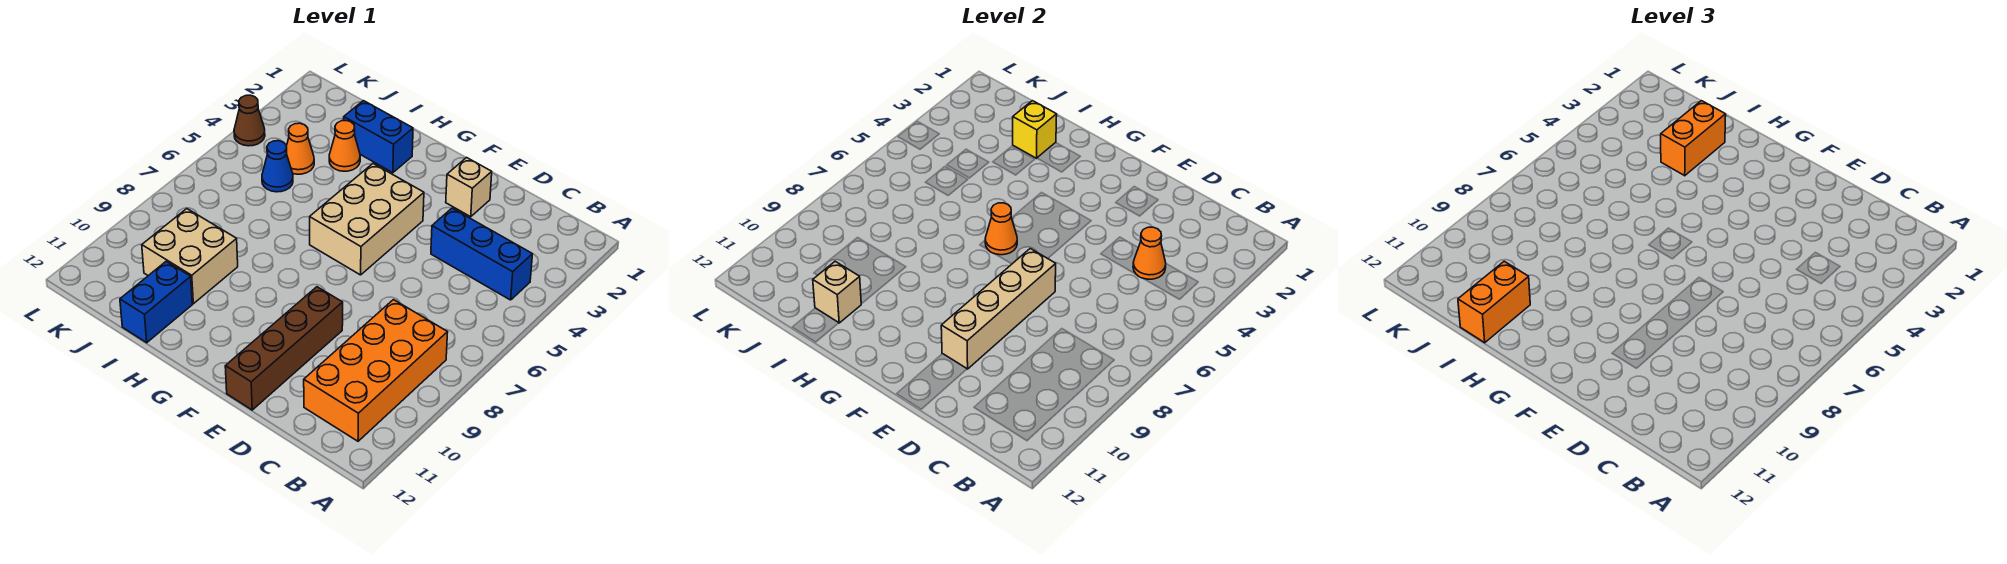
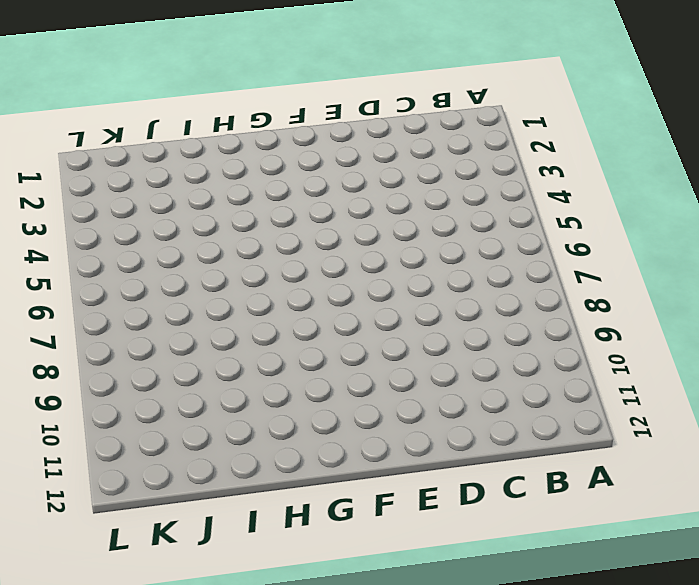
none -> blue brick B4:D4 level 1
none -> orange brick B8:C11 level 1
none -> tan brick E2 level 1

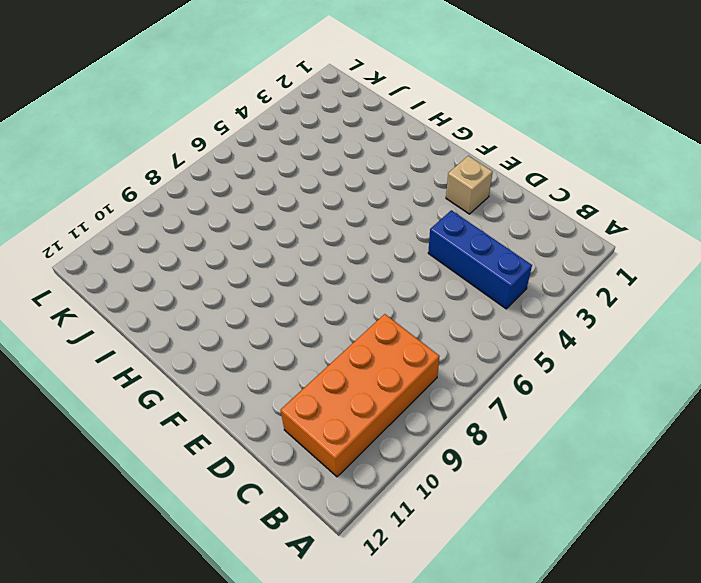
none -> brown brick E9:E12 level 1
none -> tan brick F4:G6 level 1
none -> blue brick H2:I2 level 1

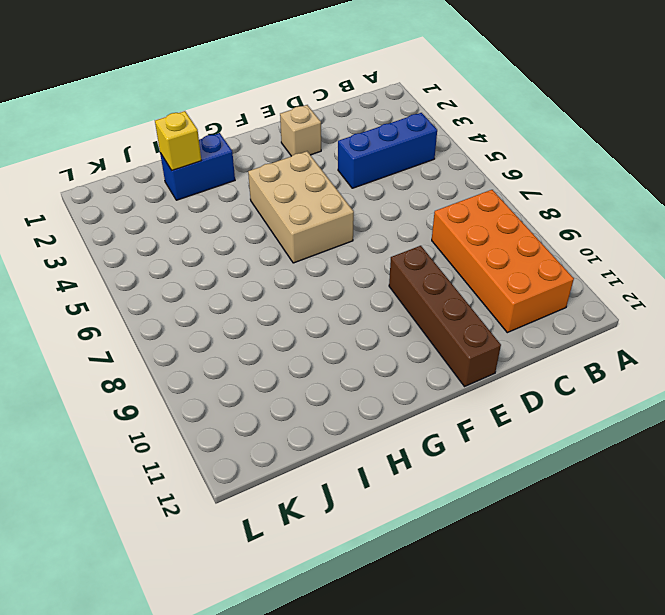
none -> orange cone I3 level 1
none -> tan brick I9:J10 level 1
none -> blue brick I11:I12 level 1

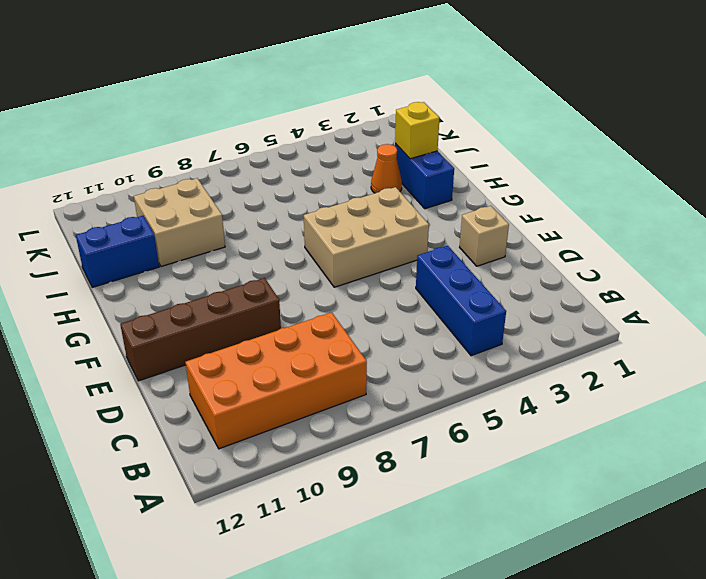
none -> orange cone J4 level 1
none -> blue cone J5 level 1
none -> brown cone L4 level 1

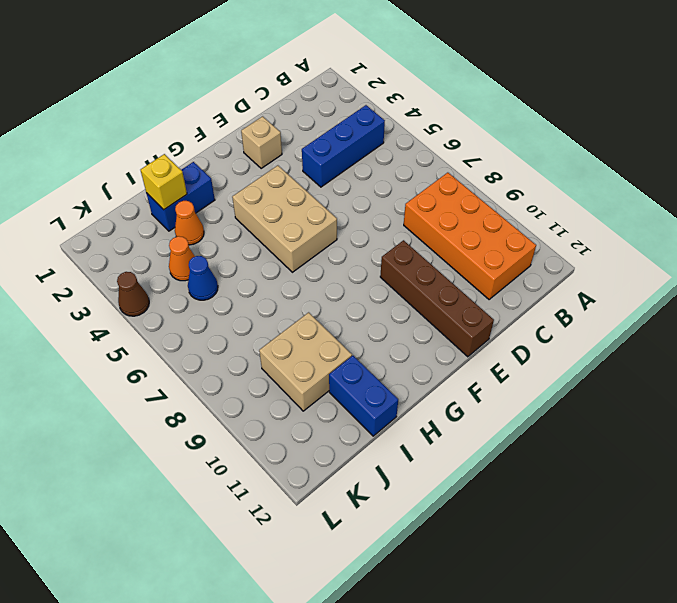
none -> orange cone C4 level 2
none -> tan brick E7:E10 level 2
none -> orange cone G6 level 2

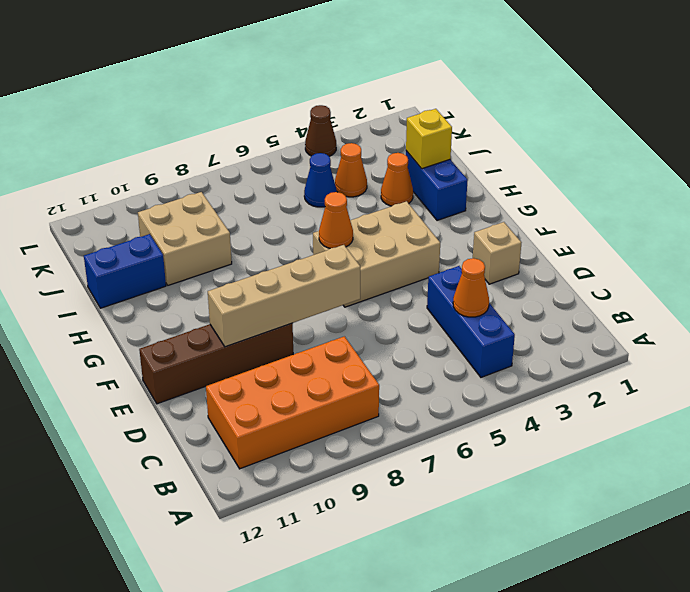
none -> tan brick I11 level 2
none -> orange brick I2:I3 level 3
none -> orange brick I11:I12 level 3

